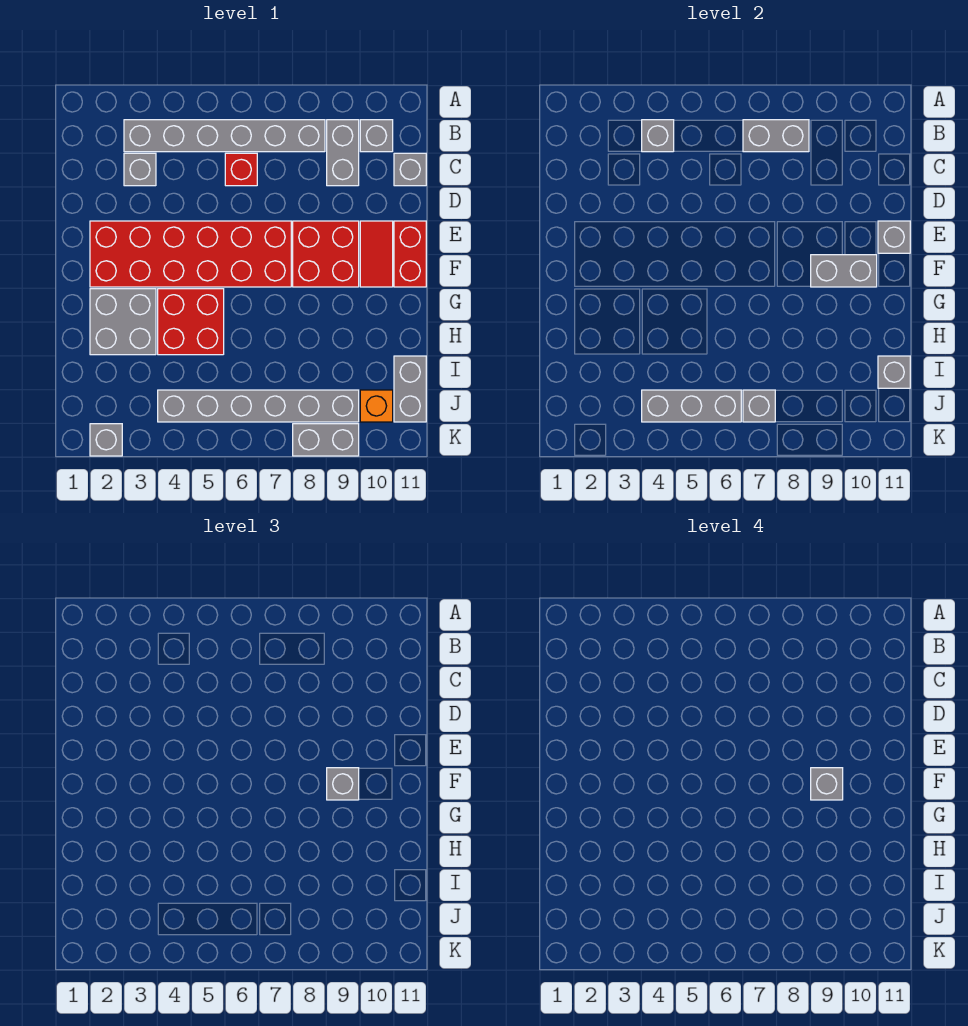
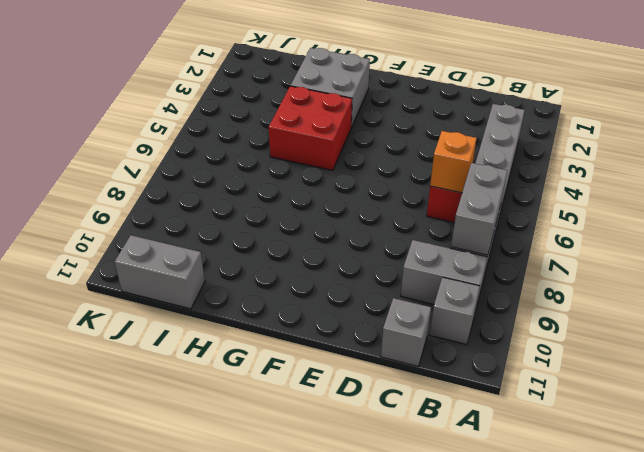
orange brick C6 level 2 -> orange brick J10 level 1
none -> grey brick C3 level 1
none -> red brick E2:F7 level 1
none -> red brick E8:F9 level 1

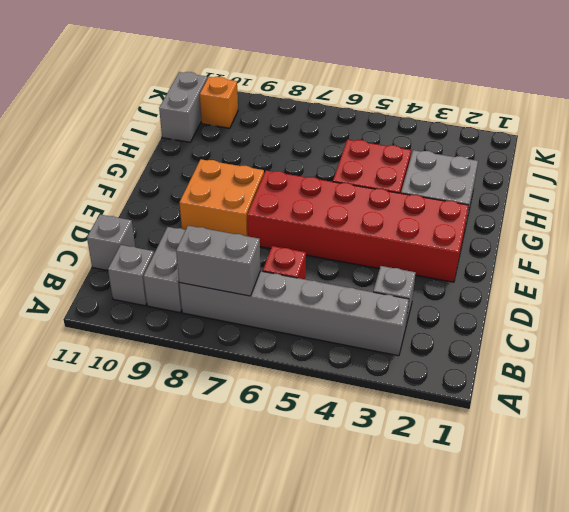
orange brick E8:F9 level 1 -> red brick E8:F9 level 1
none -> red tile E10:F10 level 1
none -> red brick E11:F11 level 1
none -> grey brick J4:J9 level 1

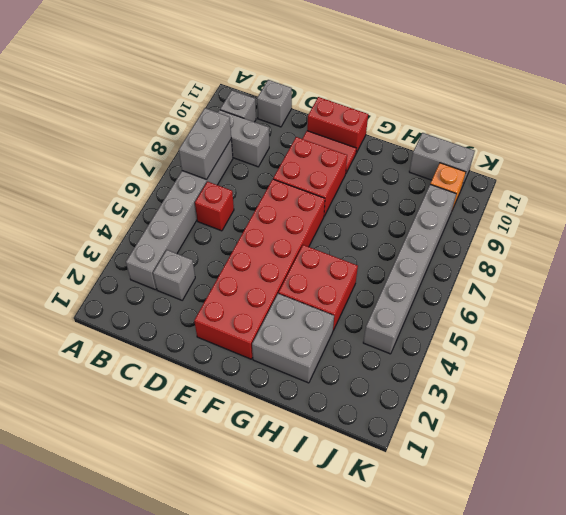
none -> grey brick K2 level 1
none -> grey brick K8:K9 level 1
none -> grey brick B4 level 2

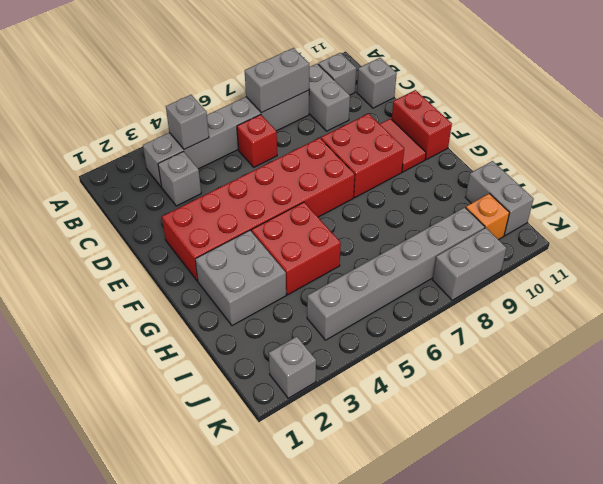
none -> grey brick E11 level 2
none -> grey brick F9:F10 level 2
none -> grey brick I11 level 2

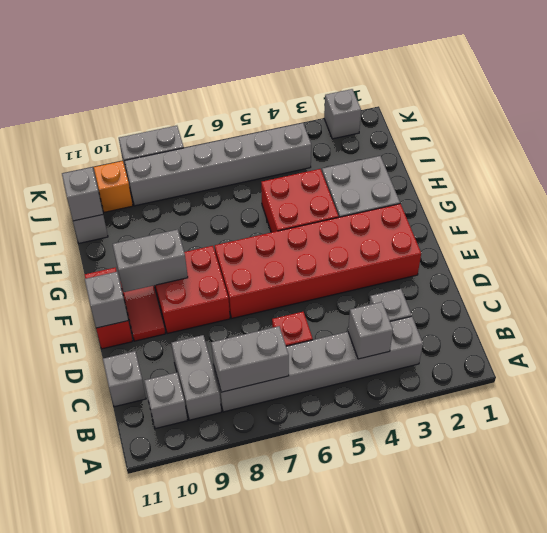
none -> grey brick J4:J6 level 2
none -> grey brick J7 level 2
none -> grey brick F9 level 3

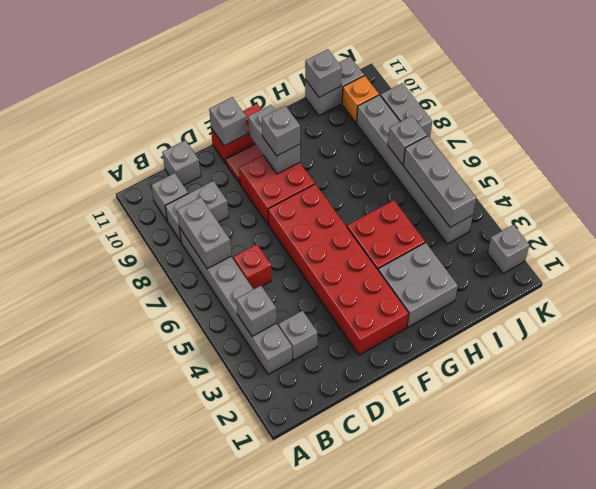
none -> grey brick F9 level 4

